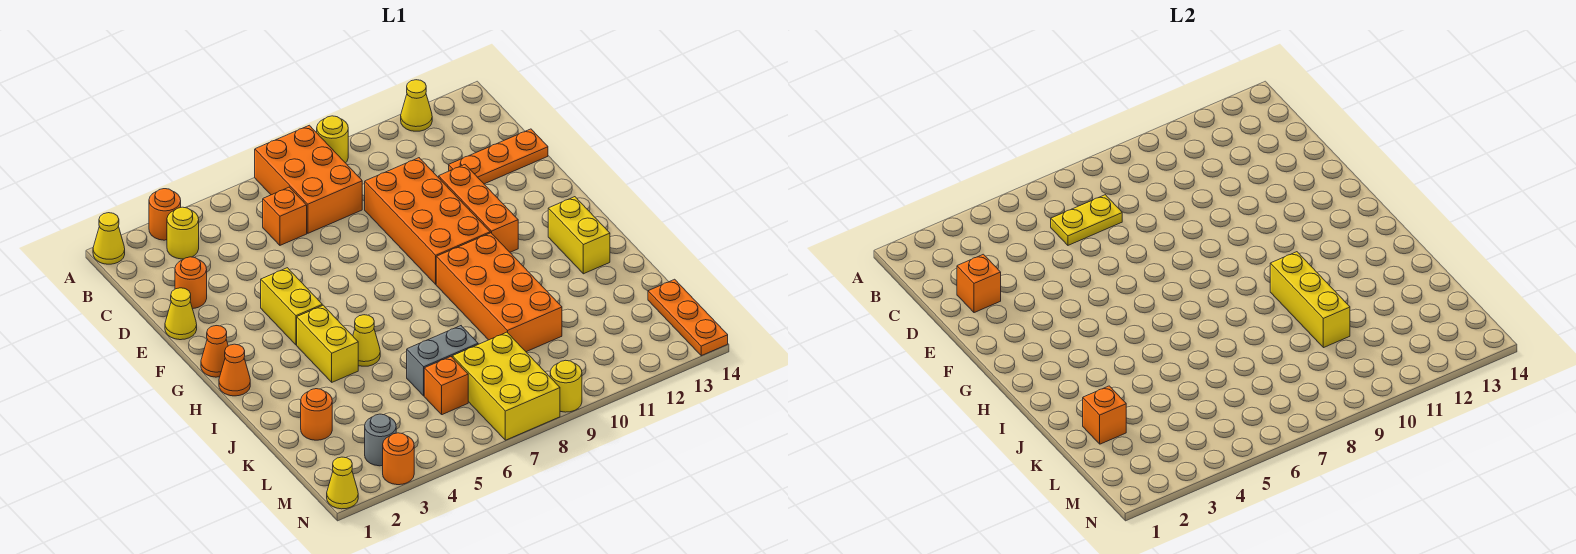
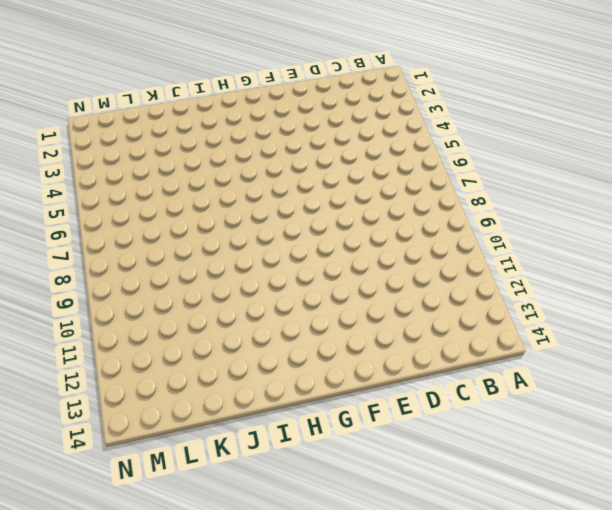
none -> yellow cone A1 level 1
none -> orange round brick A3 level 1
none -> orange brick A7:C8 level 1
none -> yellow round brick A9 level 1

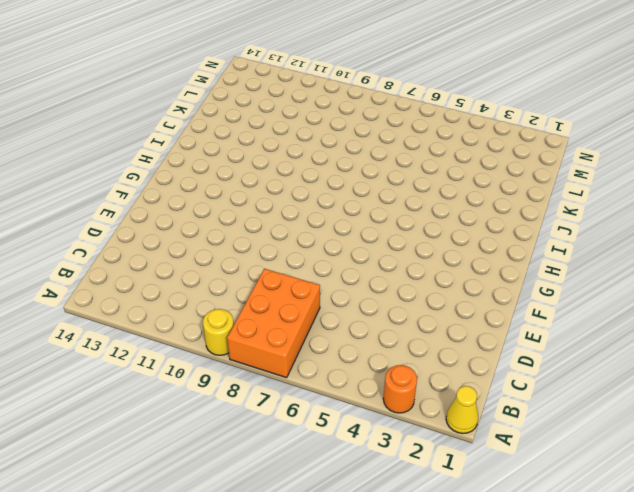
none -> yellow cone A12 level 1
none -> yellow round brick B3 level 1
none -> orange brick C6 level 1
none -> orange round brick D2 level 1

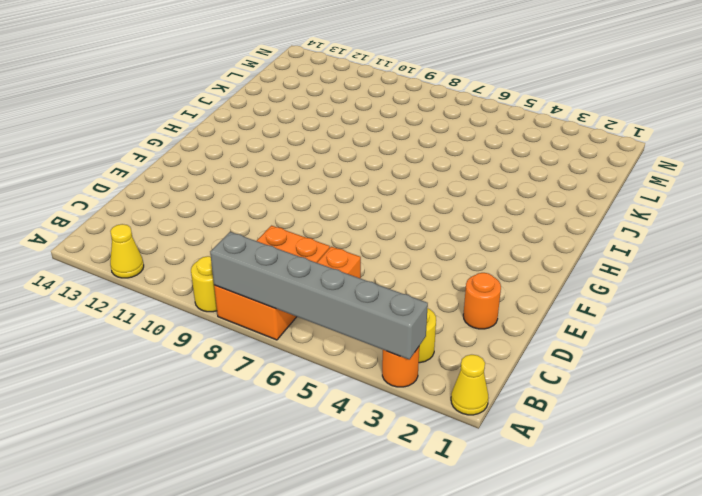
grey brick A3:A8 level 2 -> none
none -> orange brick D9:G10 level 1
none -> orange plate D12:D14 level 1
none -> yellow cone E1 level 1
none -> orange brick E11:G11 level 1

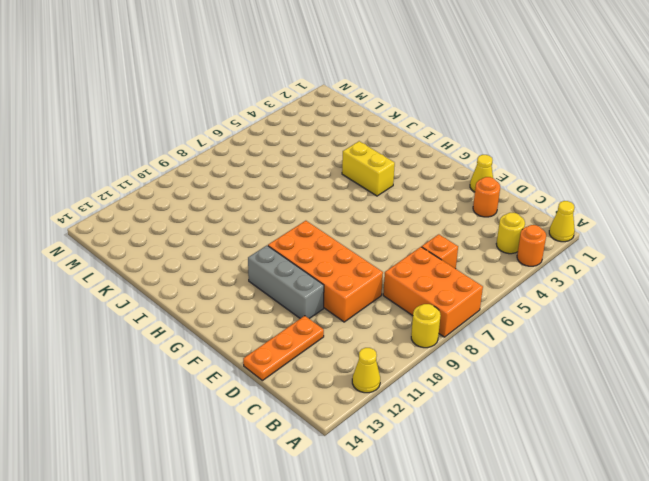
grey brick E11:G11 level 1 -> orange brick E11:G11 level 1
none -> yellow brick F4:G4 level 1
none -> orange cone G1 level 1
none -> orange cone H1 level 1
none -> orange brick H9:K10 level 1

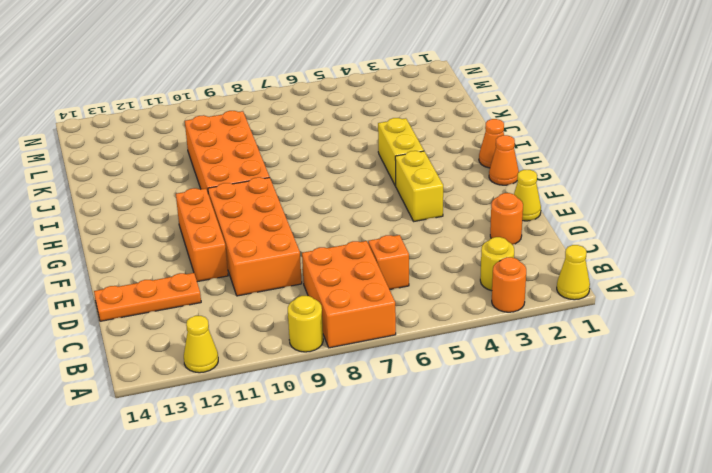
none -> yellow brick H13:I13 level 1
none -> yellow cone I5 level 1
none -> orange round brick K2 level 1
none -> grey brick K6:K7 level 1

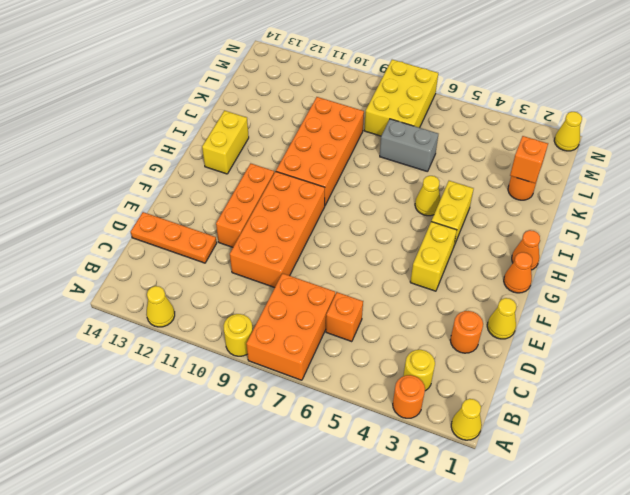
none -> orange brick L6 level 1
none -> orange plate L14:N14 level 1
none -> grey round brick M3 level 1
none -> orange round brick N3 level 1

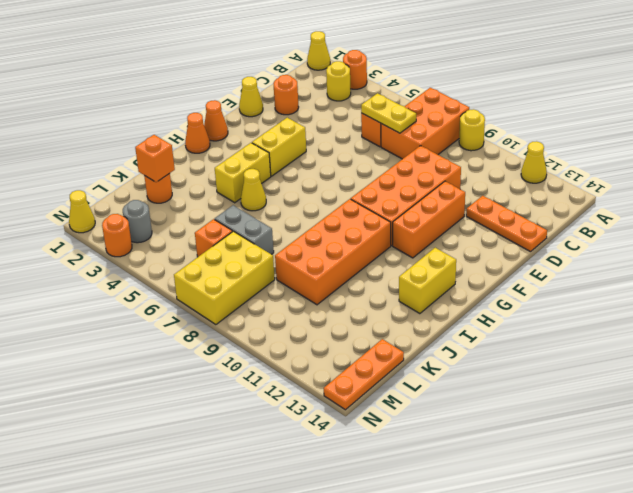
none -> yellow round brick N9 level 1
none -> orange brick D2 level 2
none -> yellow brick I10:K10 level 2

